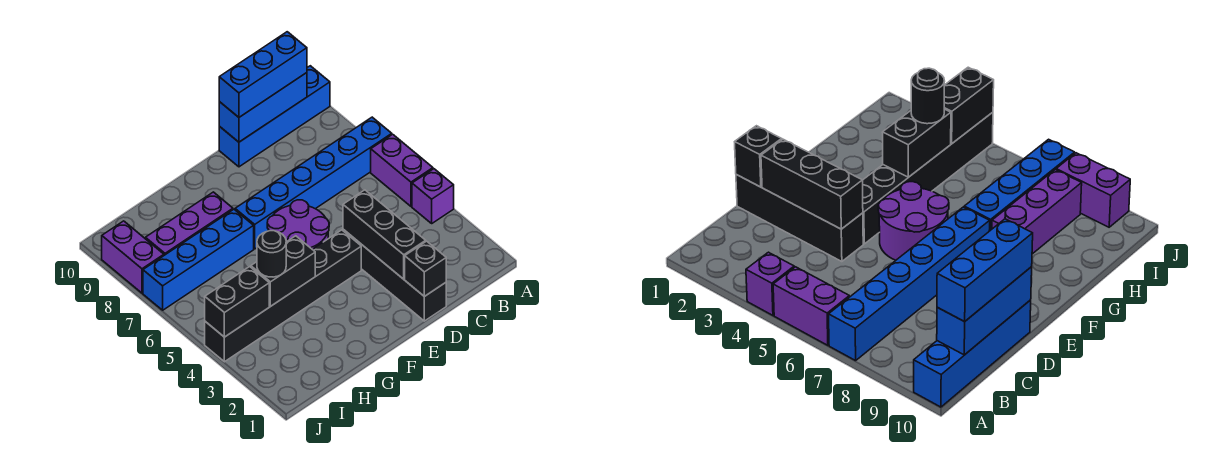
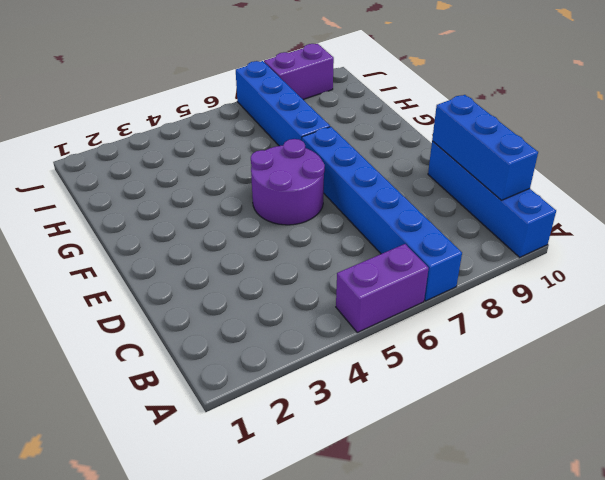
none -> purple brick A4 level 1
none -> black brick D1:D4 level 1
none -> black brick E4:J4 level 1

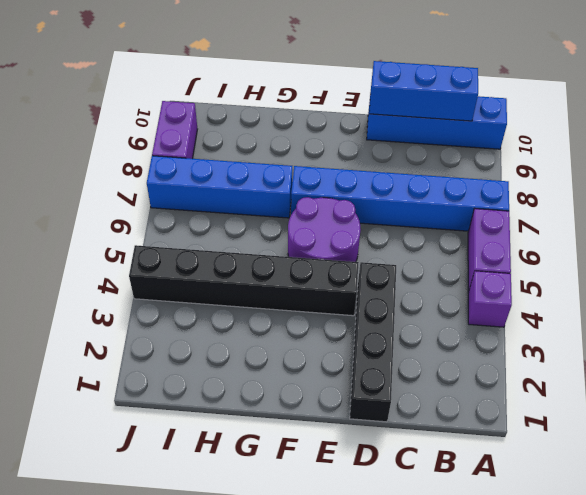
none -> purple brick G8:I8 level 1
none -> black brick D1 level 2
none -> black brick D2:D4 level 2

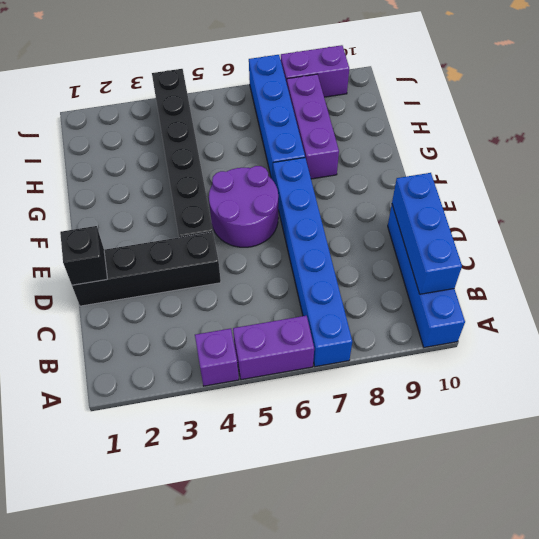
none -> black brick D2:D4 level 2
none -> black brick G4:H4 level 2
none -> black brick I4:J4 level 2

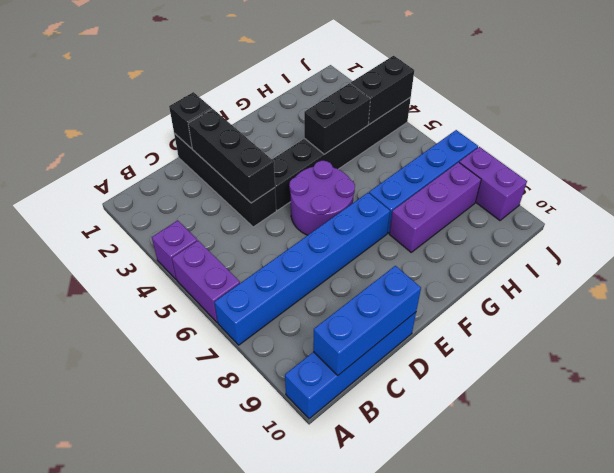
none -> blue brick B10:D10 level 3
none -> black round brick H4 level 3

